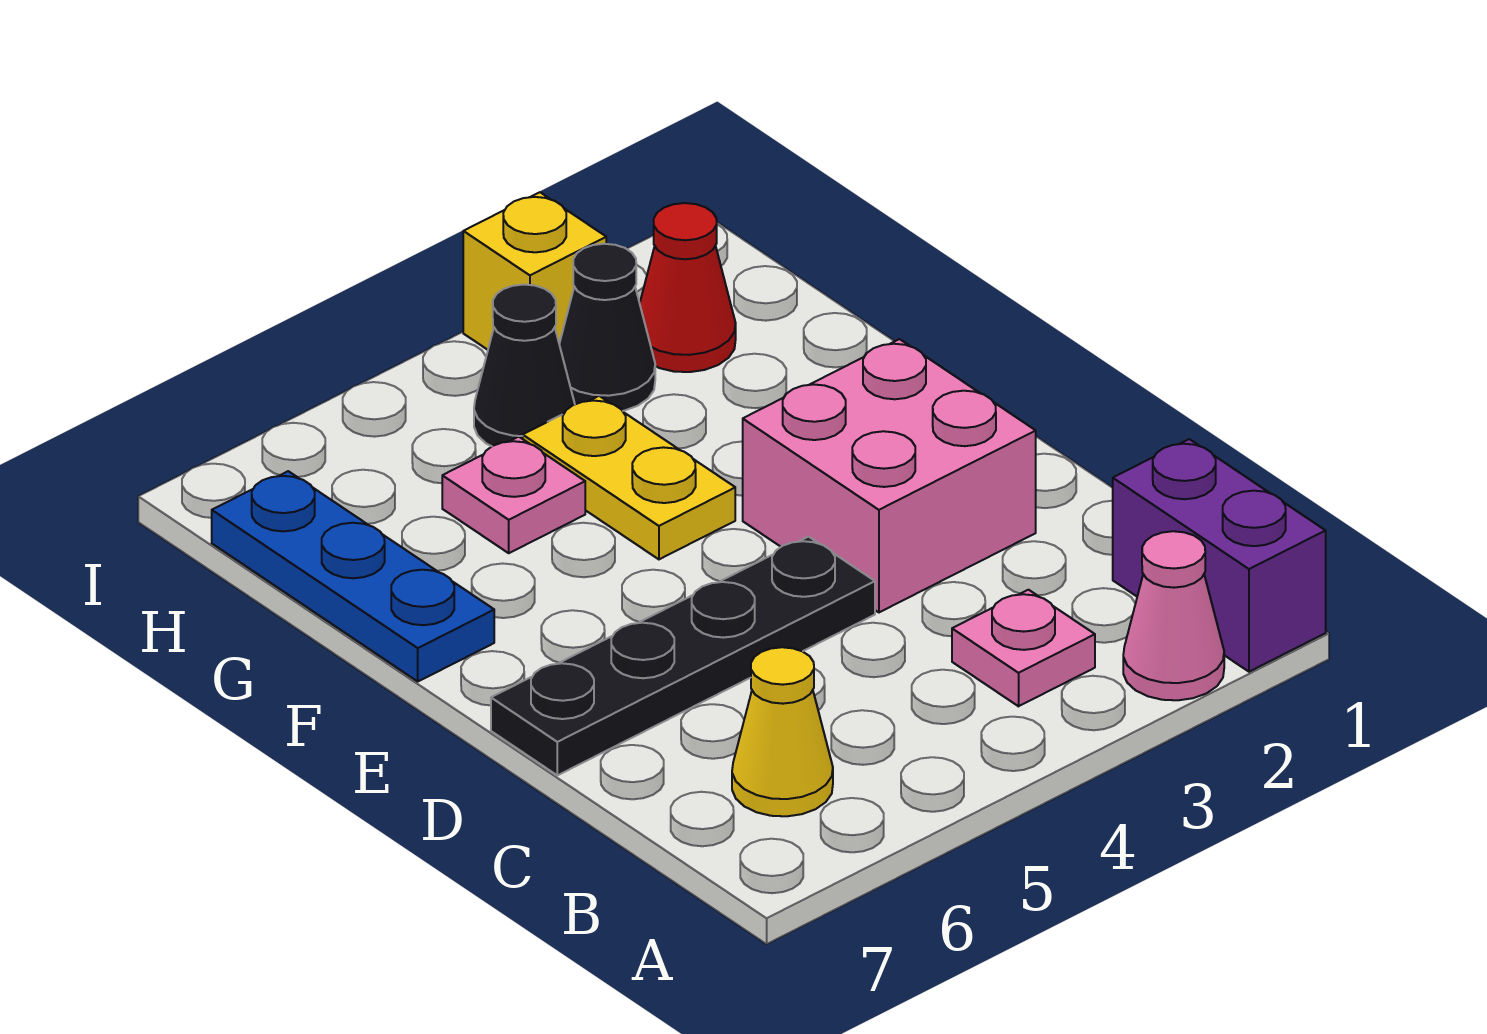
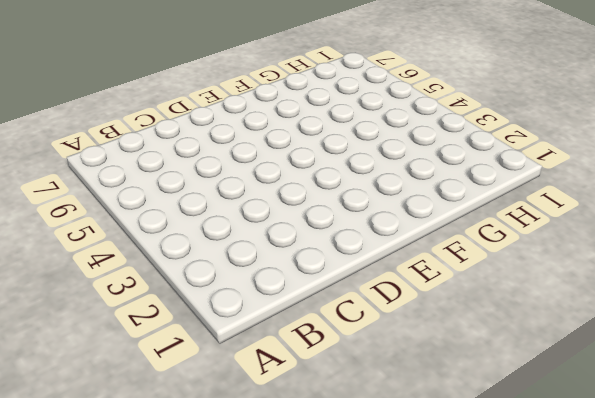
none -> purple brick A1:B1 level 1
none -> pink cone A2 level 1
none -> pink plate B3 level 1

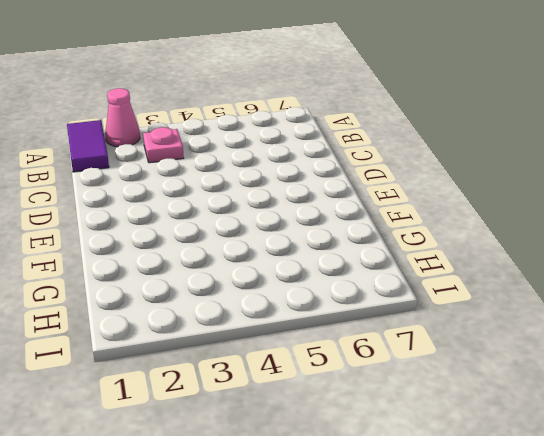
purple tile A1:B1 level 1 -> purple brick A1:B1 level 1
none -> yellow cone B6 level 1
none -> pink brick D2:E3 level 1
none -> black plate D4:D7 level 1

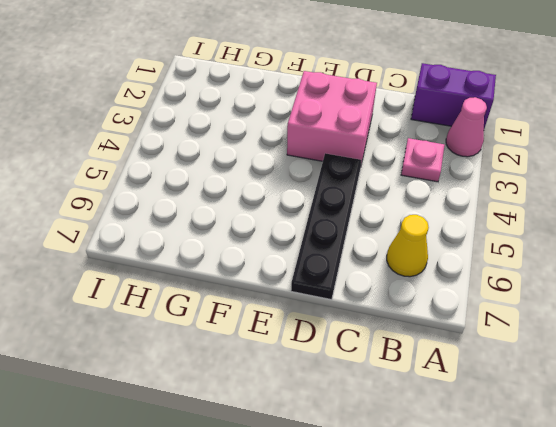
none -> yellow plate F4:G4 level 1
none -> blue plate F7:H7 level 1
none -> pink plate G5 level 1

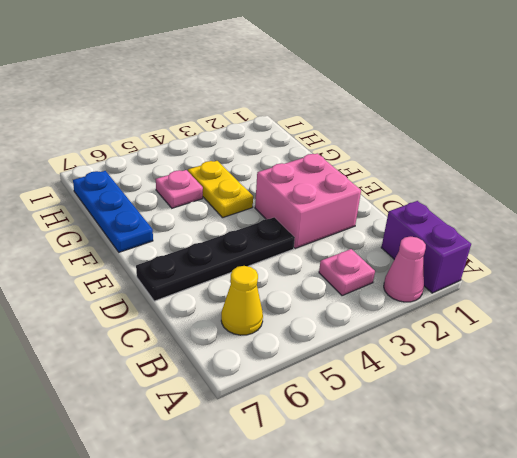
none -> red cone H2 level 1
none -> black cone H3 level 1
none -> black cone H4 level 1

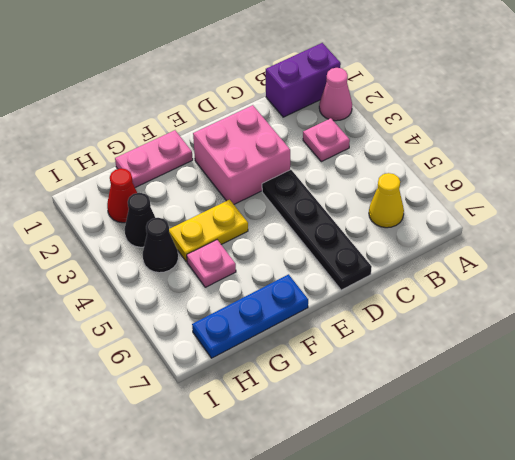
pink plate F1:G1 level 1 -> none
none -> yellow brick I3 level 1

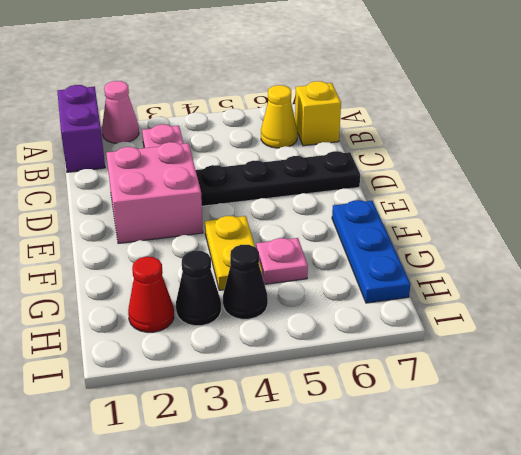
yellow brick B7 level 1 -> yellow brick I3 level 1

